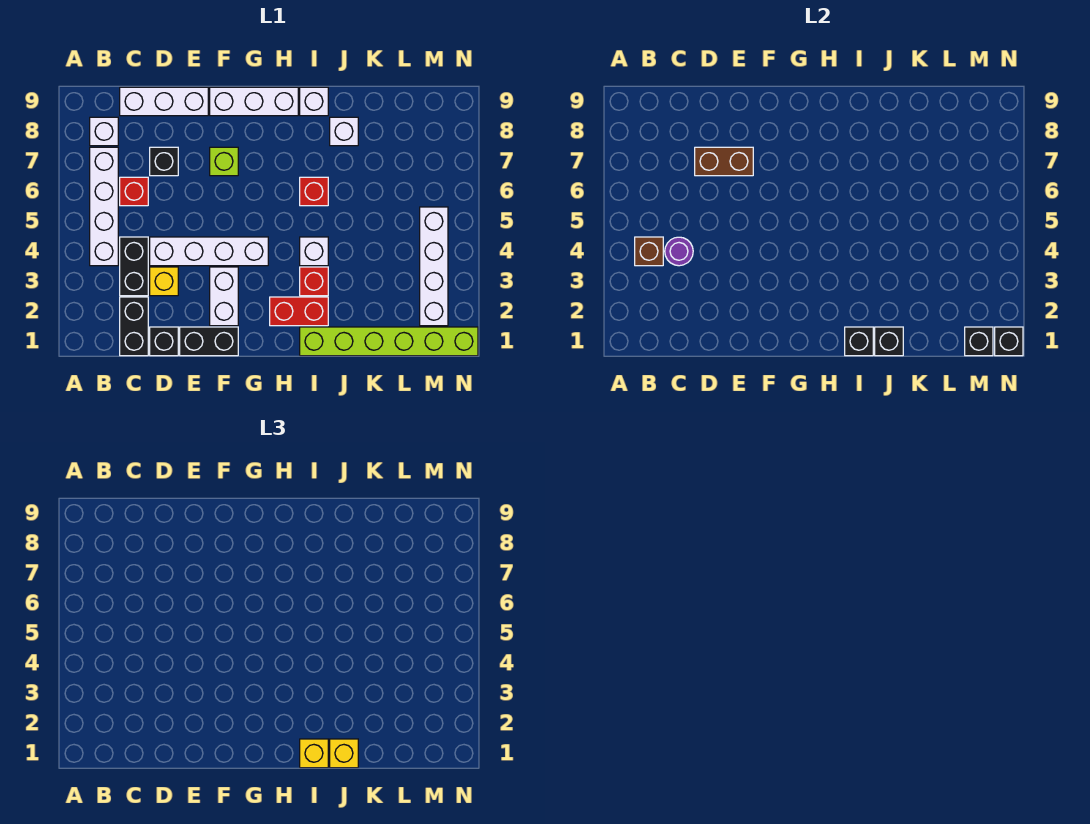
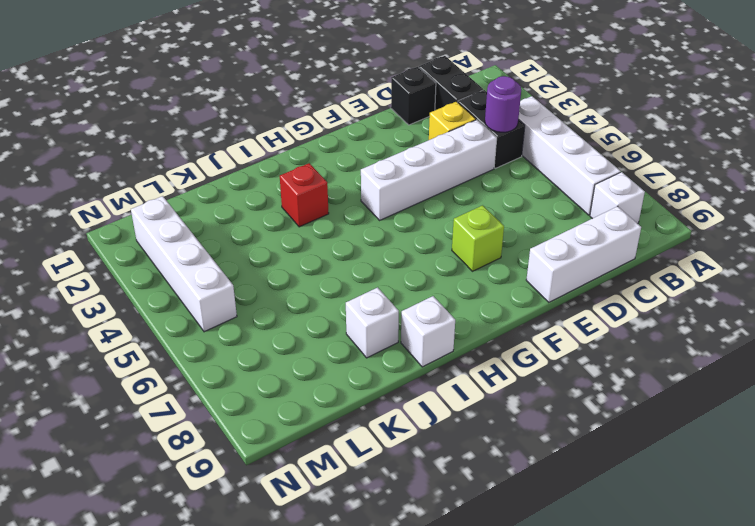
none -> red brick C6 level 1
none -> black brick D7 level 1
none -> black brick E1:F1 level 1
none -> white brick F2:F3 level 1

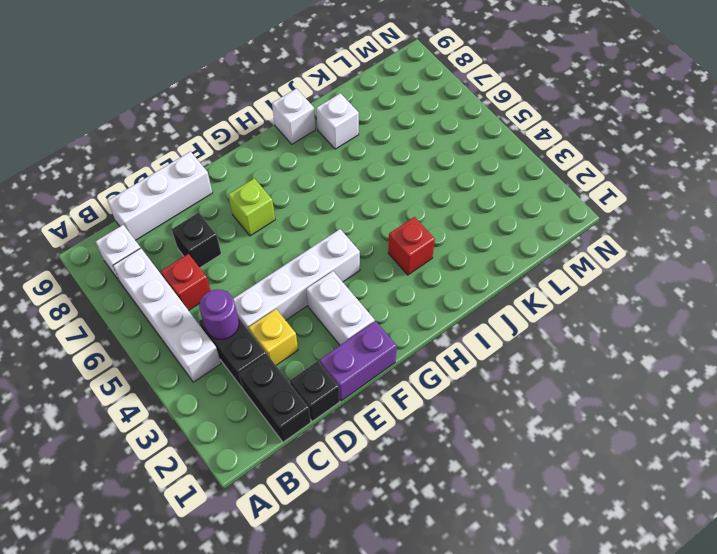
purple brick E1:F1 level 1 -> black brick E1:F1 level 1
none -> white brick F9:H9 level 1
none -> red brick H2:I2 level 1
none -> lime brick I1:N1 level 1
none -> white brick I4 level 1

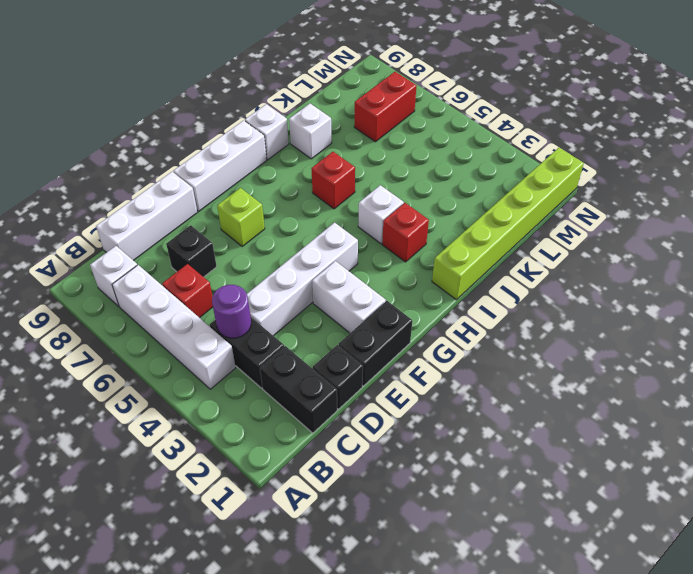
red brick L7:M7 level 1 -> red brick H2:I2 level 1
none -> yellow brick D3 level 1
none -> white brick M2:M5 level 1
none -> brown brick B4 level 2
none -> brown brick D7:E7 level 2

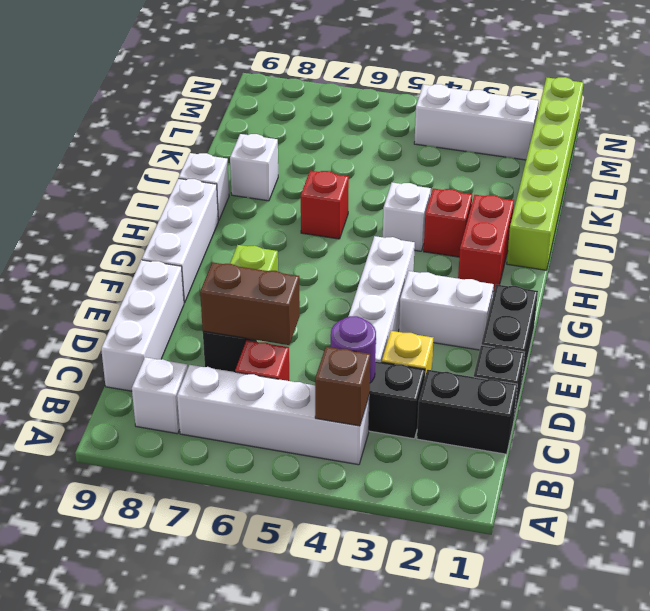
brown brick D6:D7 level 2 -> brown brick D7:E7 level 2
white brick M2:M4 level 1 -> white brick M2:M5 level 1
none -> black brick I1 level 2
none -> black brick J1 level 2
none -> black brick M1 level 2
none -> black brick N1 level 2

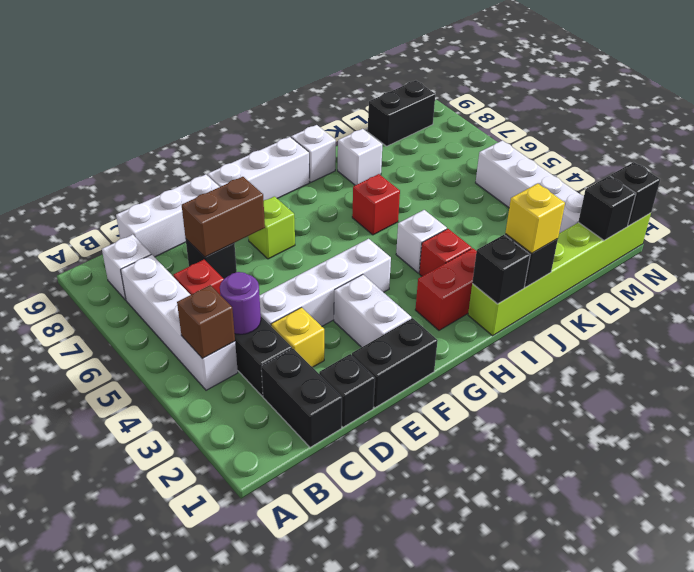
black brick L9:M9 level 1 -> none
none -> yellow brick I1 level 3

